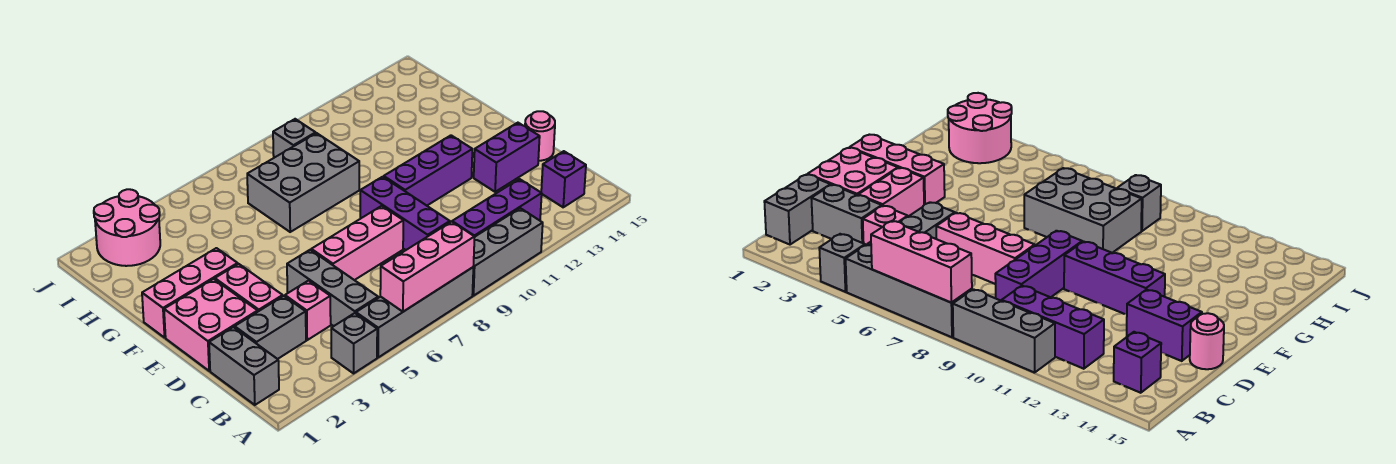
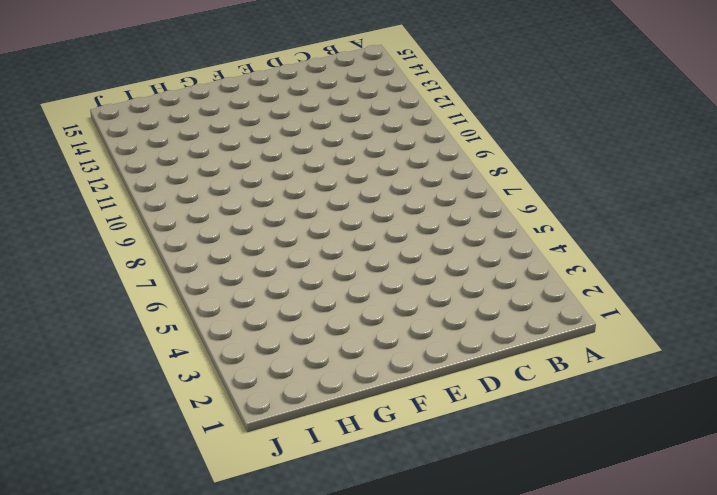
none -> grey brick A4 level 1
none -> grey brick A5:A8 level 1
none -> grey brick A9:A11 level 1

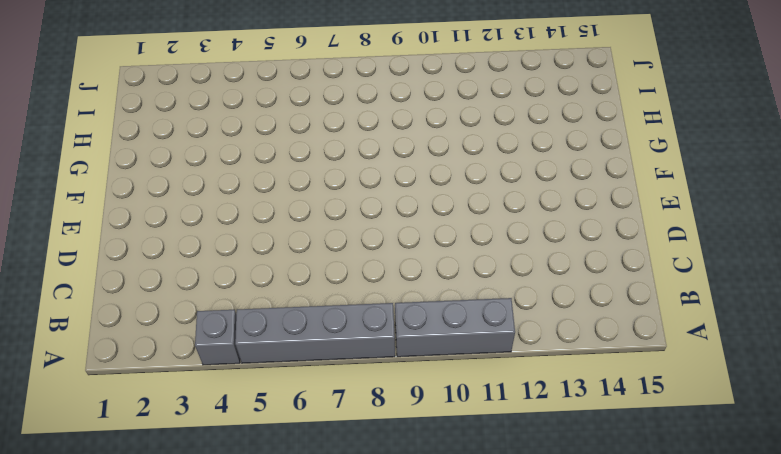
none -> grey brick B1:C1 level 1
none -> grey brick B5:D5 level 1
none -> purple brick B10:B12 level 1

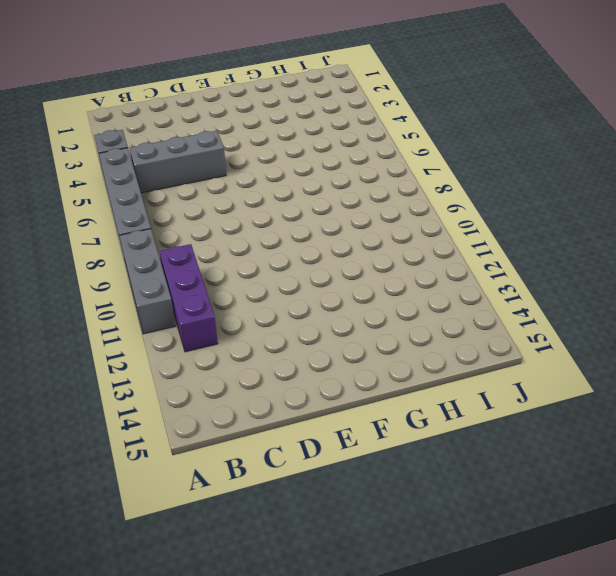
none -> grey brick B1:C1 level 1
none -> purple brick B14 level 1
none -> grey brick C2:C3 level 1

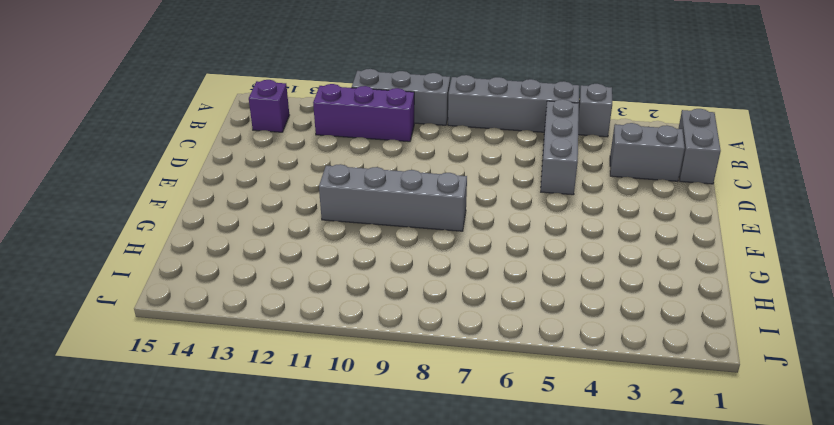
grey brick F8:F11 level 1 -> none
none -> pink brick C4 level 1
none -> purple brick C9:E9 level 1
none -> pink brick D1:E2 level 1

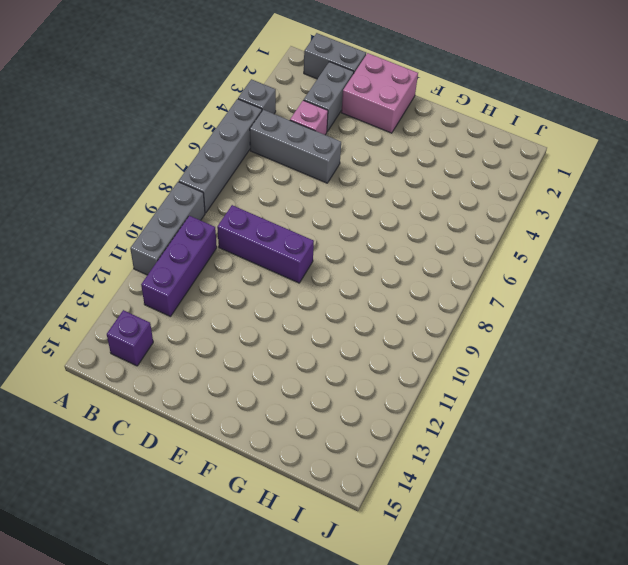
none -> pink brick D3:E3 level 1
none -> pink brick D6:D8 level 1
none -> purple brick D13:D14 level 1

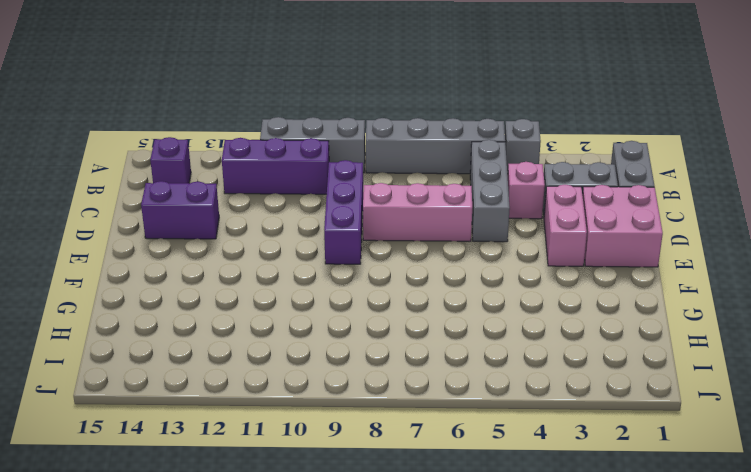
none -> pink round brick D15 level 1
none -> purple brick E10:E12 level 1
none -> pink brick F1:F3 level 1

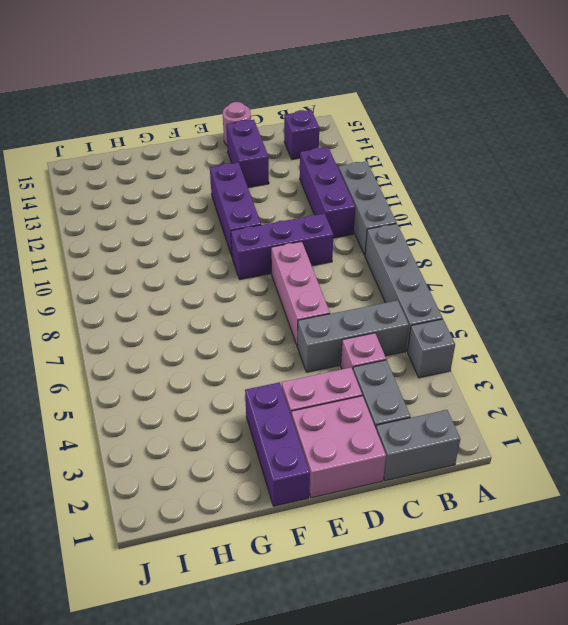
purple brick F1:F3 level 1 -> pink brick F1:F3 level 1
none -> grey brick G7:H9 level 1
none -> pink round brick I2:J3 level 1
none -> grey brick I9 level 1

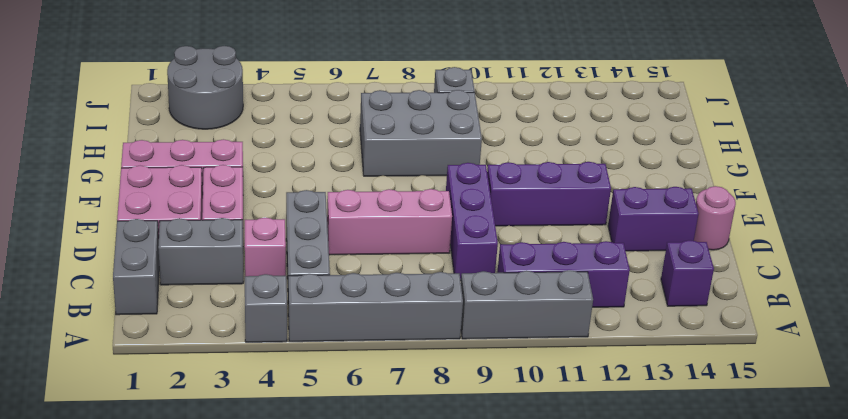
grey round brick I2:J3 level 1 -> pink round brick I2:J3 level 1
none -> pink brick A6:A8 level 2

